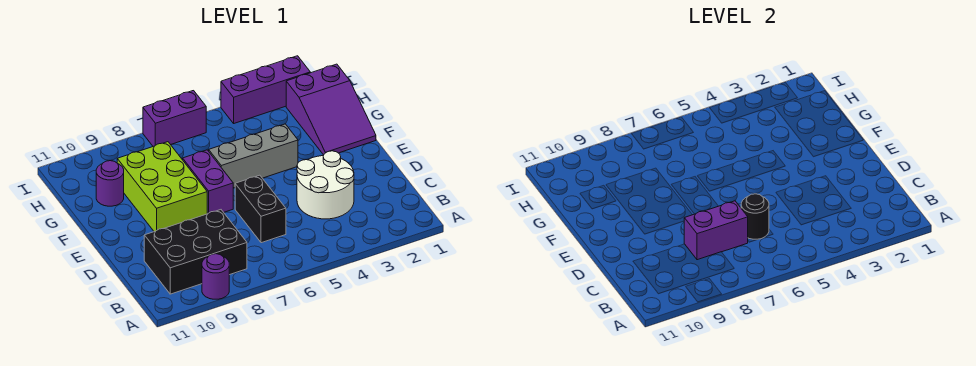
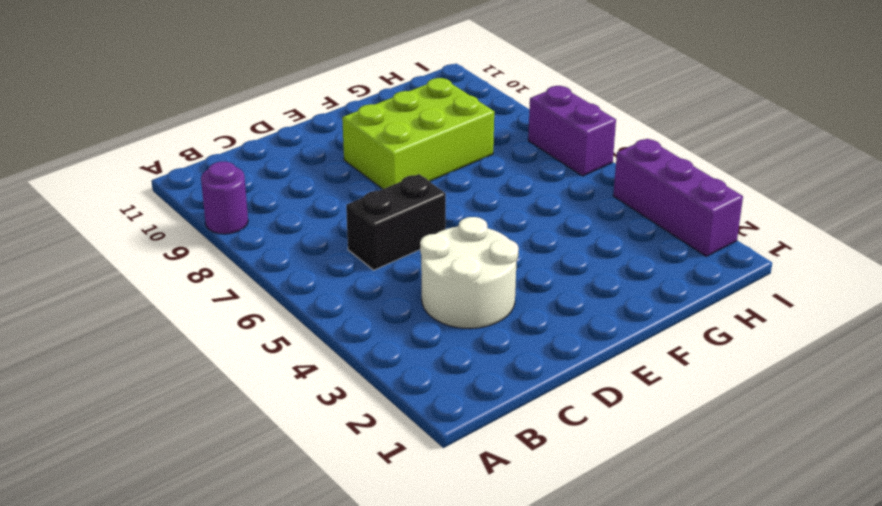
none -> black brick B8:C10 level 1
none -> purple brick E7:F7 level 1
none -> purple slope F1:H2 level 1 top H

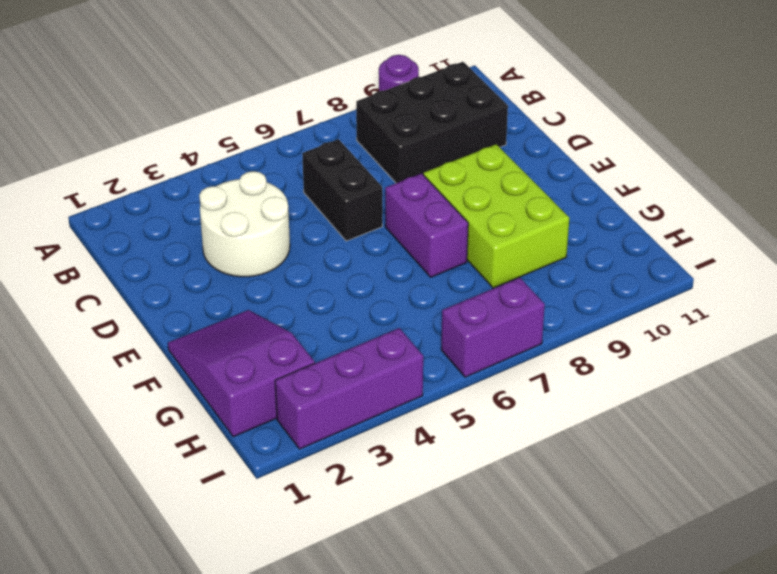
none -> grey brick F4:F6 level 1
none -> purple round brick G10 level 1
none -> black round brick C6 level 2

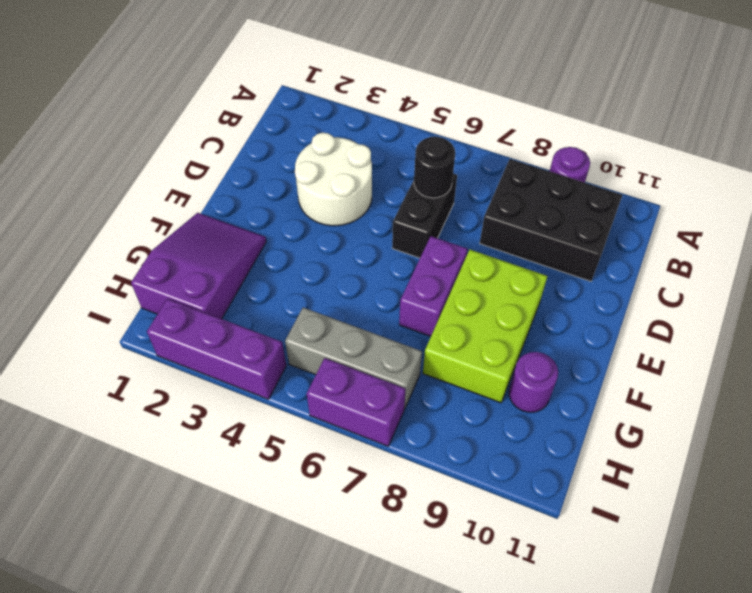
grey brick H5:H7 level 1 -> grey brick F4:F6 level 1
none -> purple brick C7:C8 level 2

